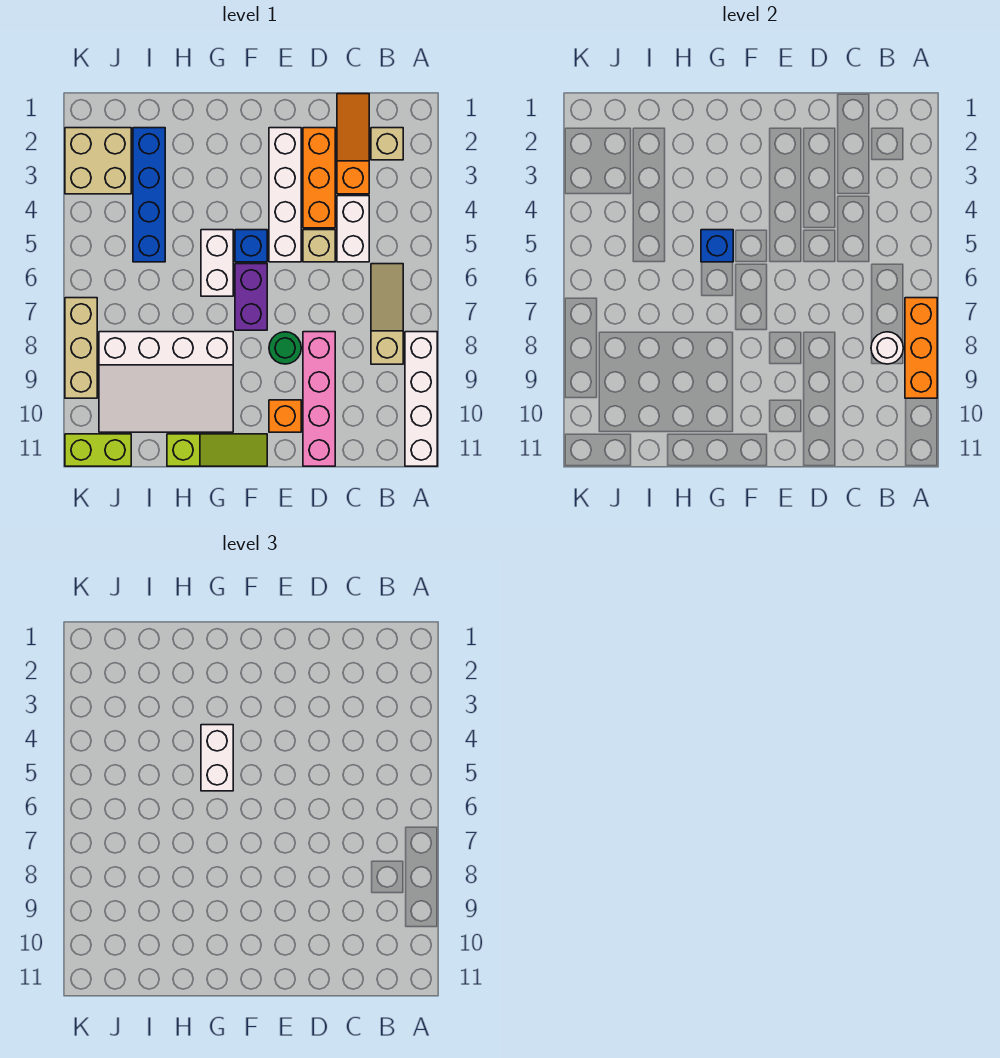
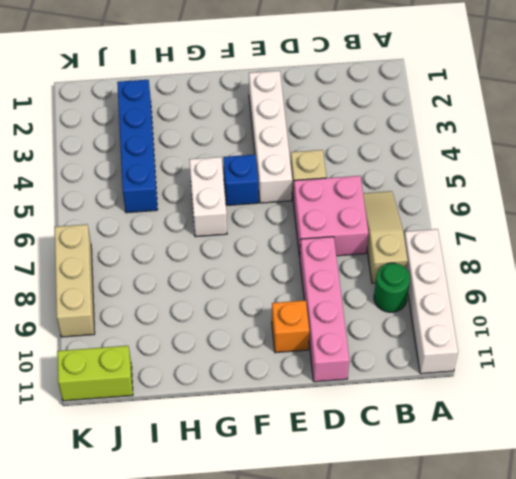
green round brick B9 level 1 -> green round brick E8 level 1
pink brick C6:D7 level 1 -> none
none -> tan brick B2 level 1
none -> orange slope C1:C3 level 1 top 3
none -> white brick C4:C5 level 1

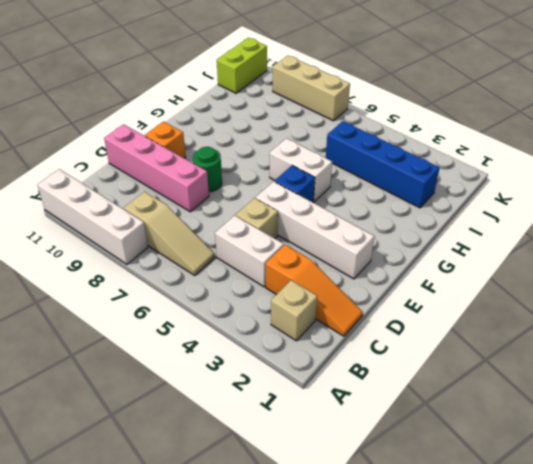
none -> orange brick D2:D4 level 1
none -> purple brick F6:F7 level 1
none -> lime slope F11:H11 level 1 top H

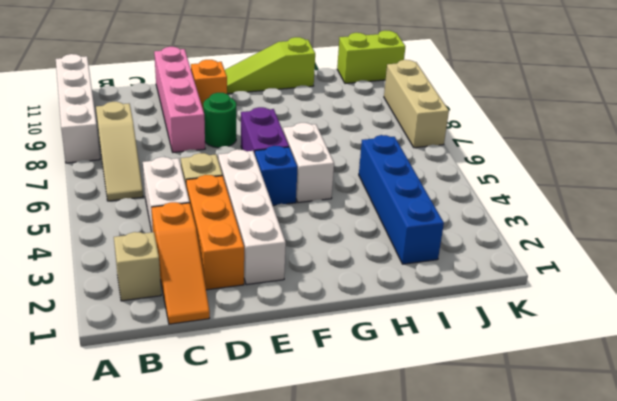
none -> white slope G8:J10 level 1 top 8
none -> tan brick J2:K3 level 1
none -> orange brick A7:A9 level 2

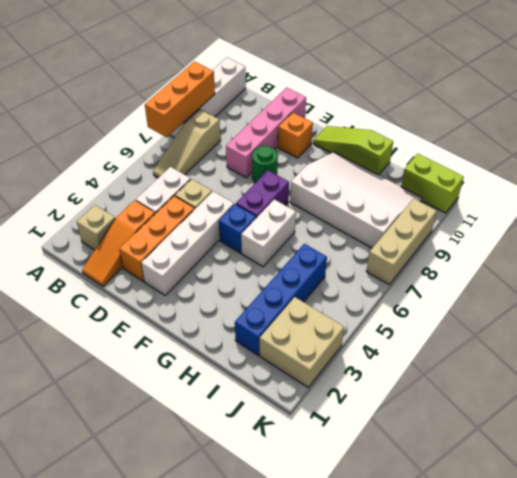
none -> white round brick B8 level 2
none -> blue brick G5 level 2
none -> white brick G4:G5 level 3

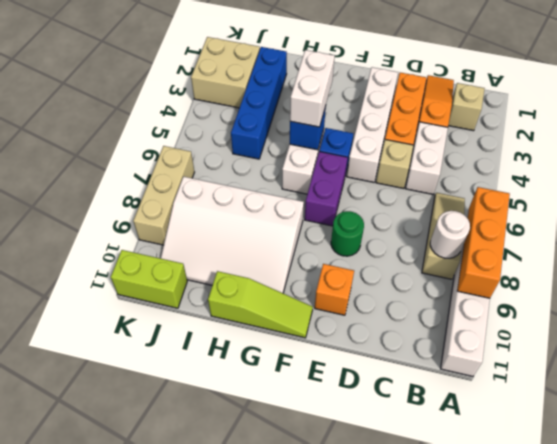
none -> pink brick D8:D11 level 1

